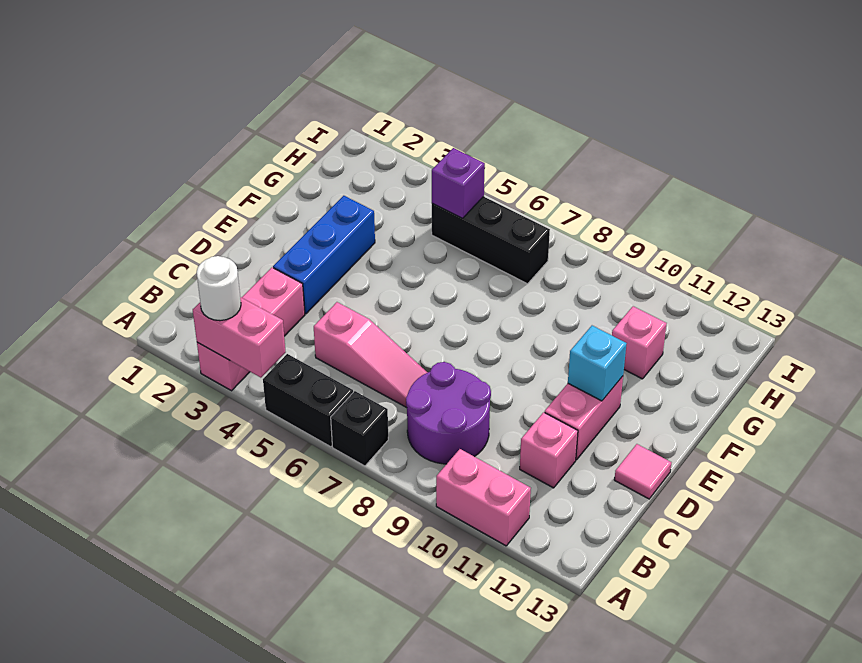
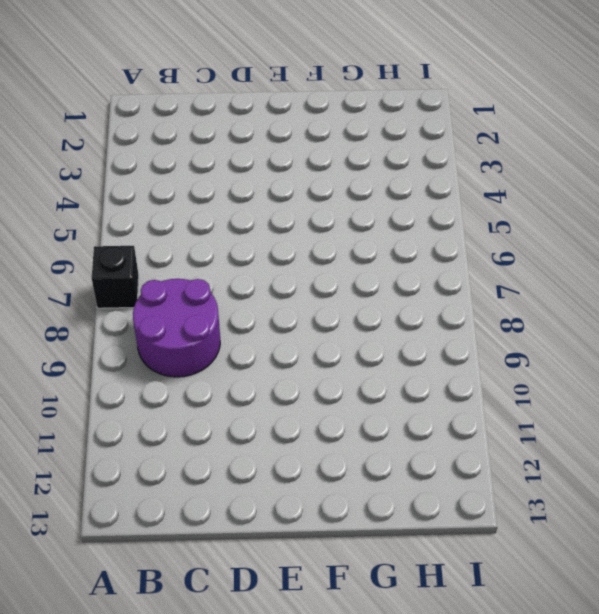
none -> pink brick A3:C3 level 1
none -> black brick A5:A6 level 1
none -> pink brick A10:A11 level 1

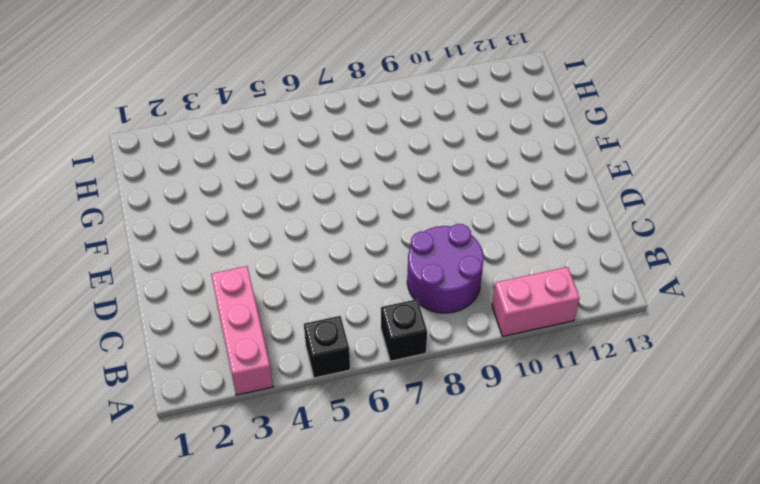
black brick A5 level 1 -> black brick A5:A6 level 1
none -> pink slope C5:C7 level 1 top 5
none -> pink brick C11 level 1
none -> blue brick D3:F3 level 1

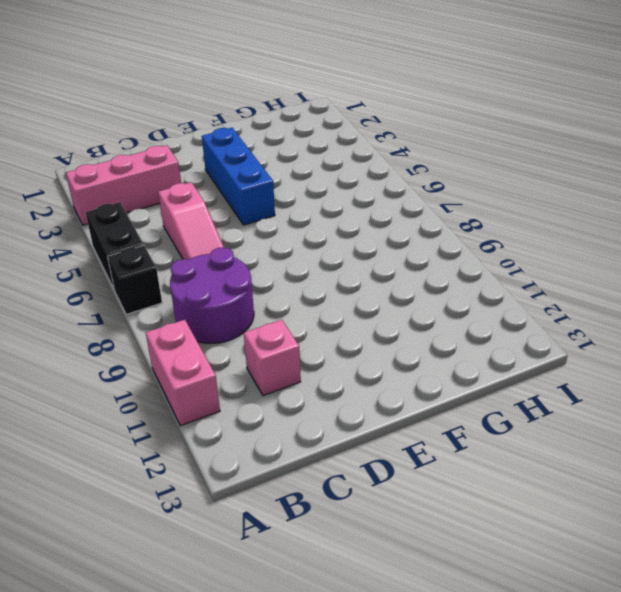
blue brick E3:E5 level 1 -> blue brick D3:F3 level 1
none -> pink brick D11:E11 level 1
none -> pink tile D13 level 1
none -> pink brick G11 level 1

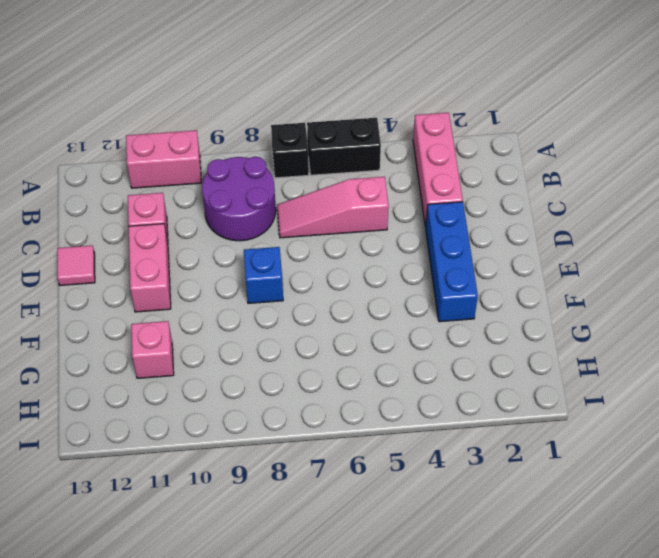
blue brick E8 level 1 -> none
none -> black brick H5:H7 level 1
none -> pink brick A3:A4 level 2
none -> cyan brick E11 level 2

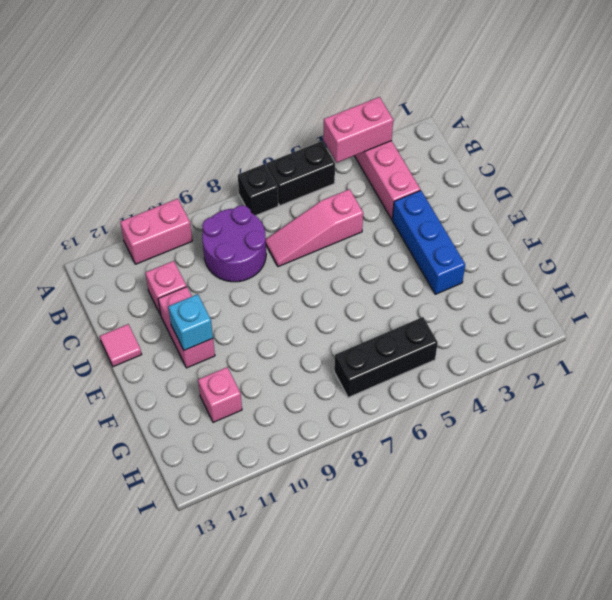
none -> purple brick H5 level 2
none -> white round brick A3 level 3

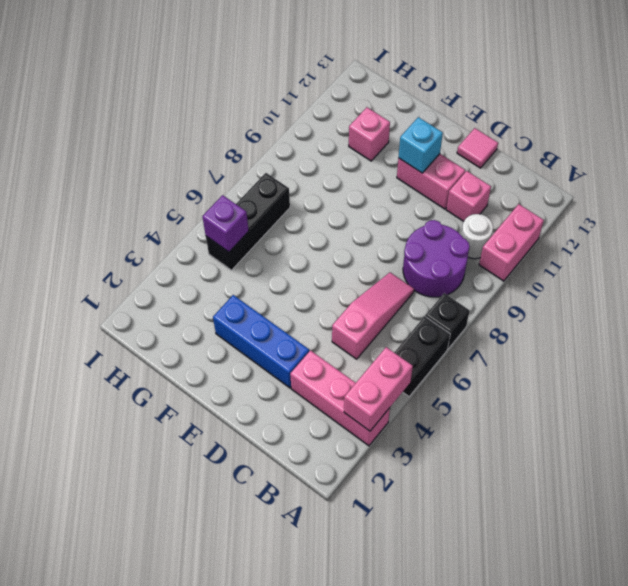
white round brick B10 level 1 -> white round brick A3 level 3

